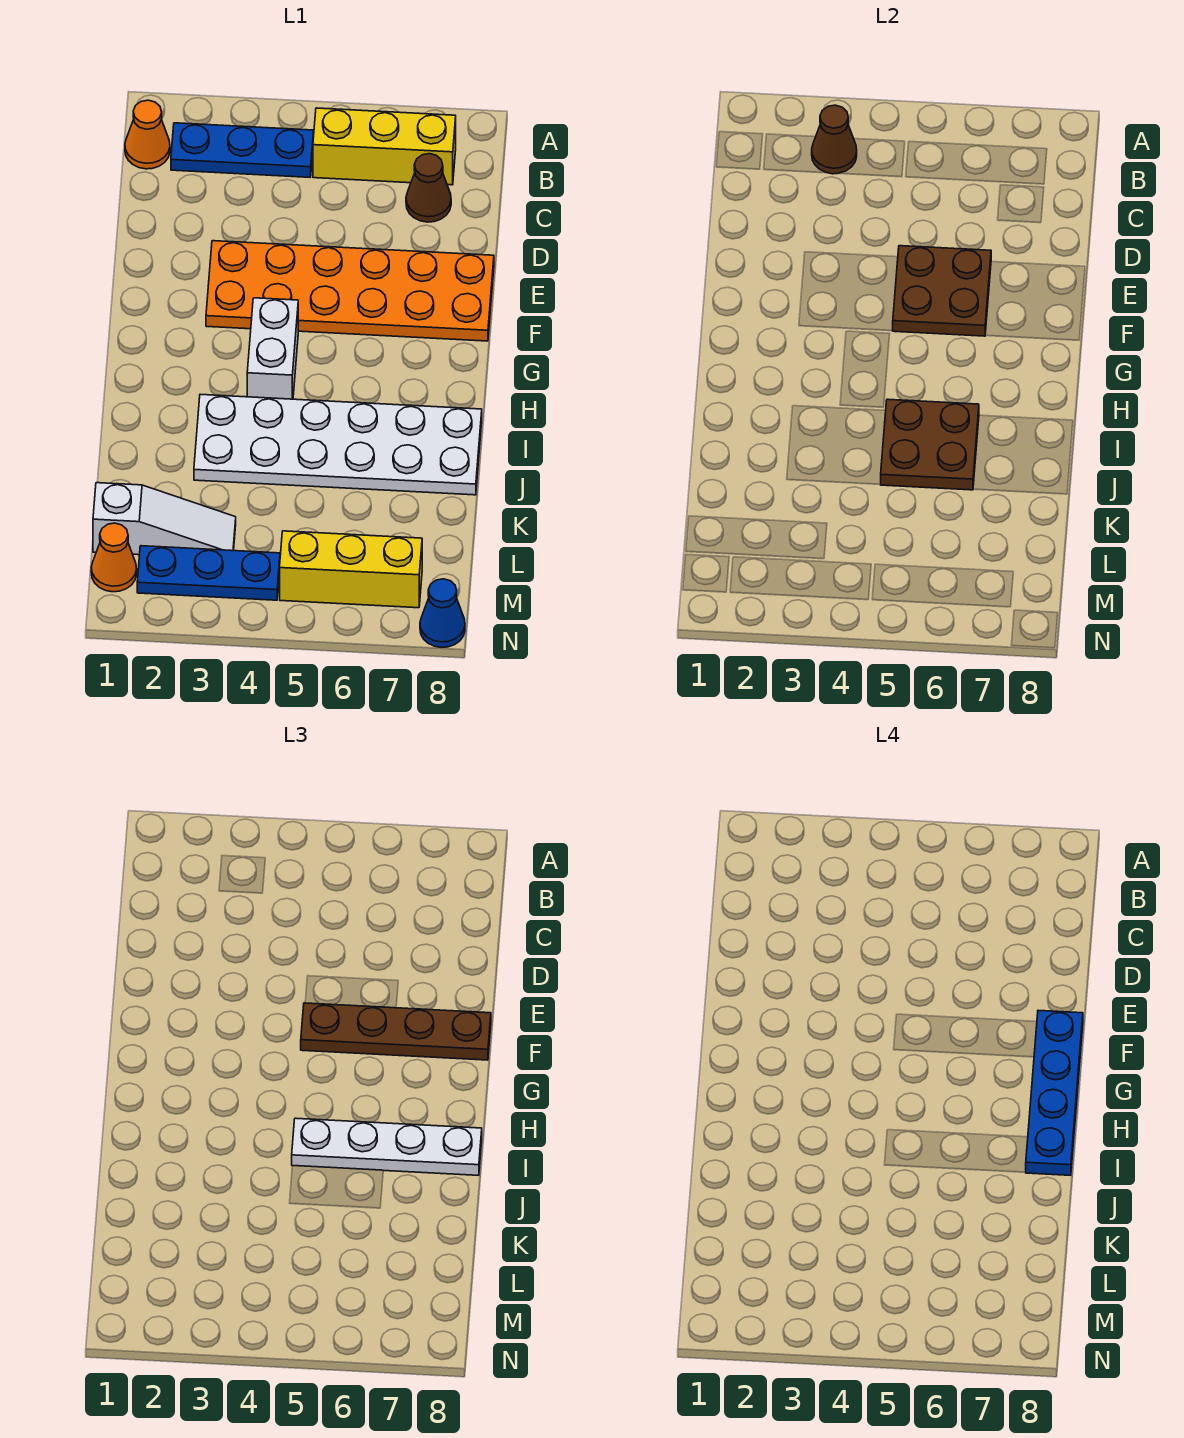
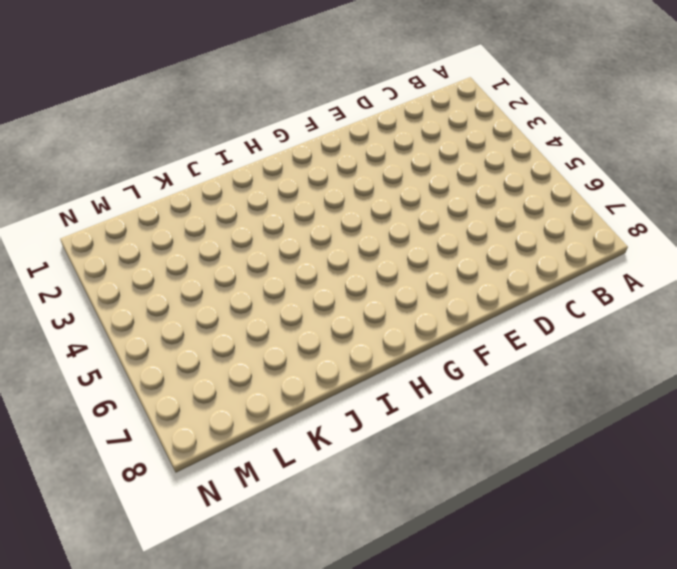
none -> orange cone B1 level 1
none -> blue plate B2:B4 level 1
none -> yellow brick B5:B7 level 1

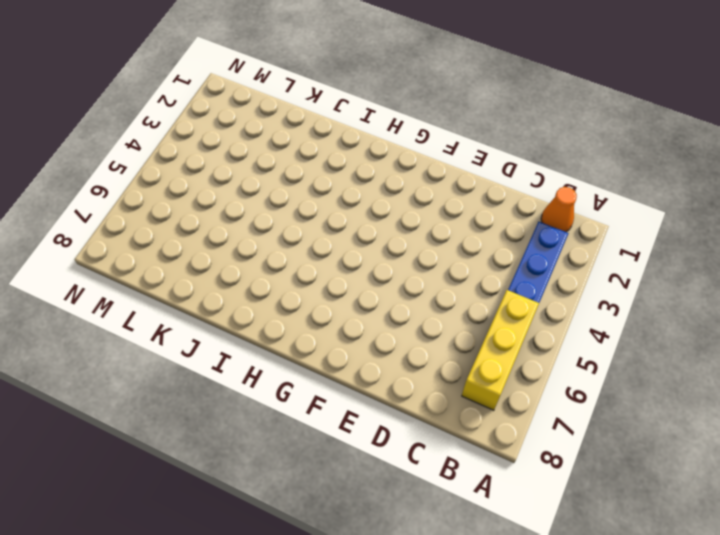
none -> brown cone C7 level 1
none -> orange plate E3:F8 level 1
none -> white brick G4:H4 level 1

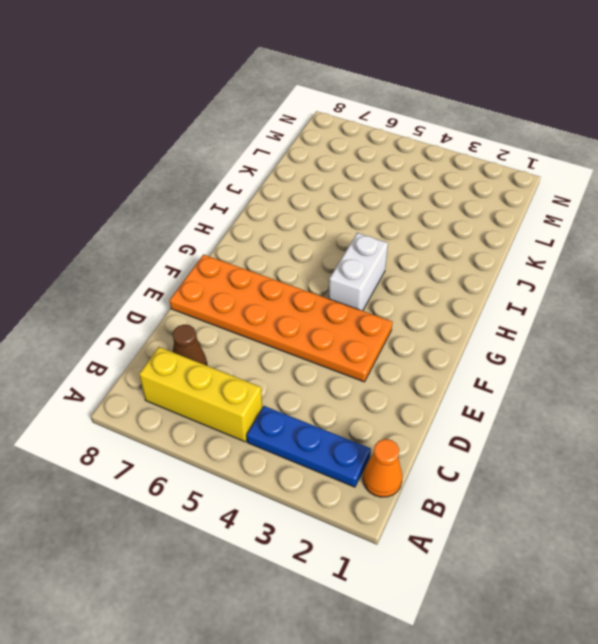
none -> white plate I3:J8 level 1
none -> white slope L1:L3 level 1 top 1
none -> orange cone M1 level 1

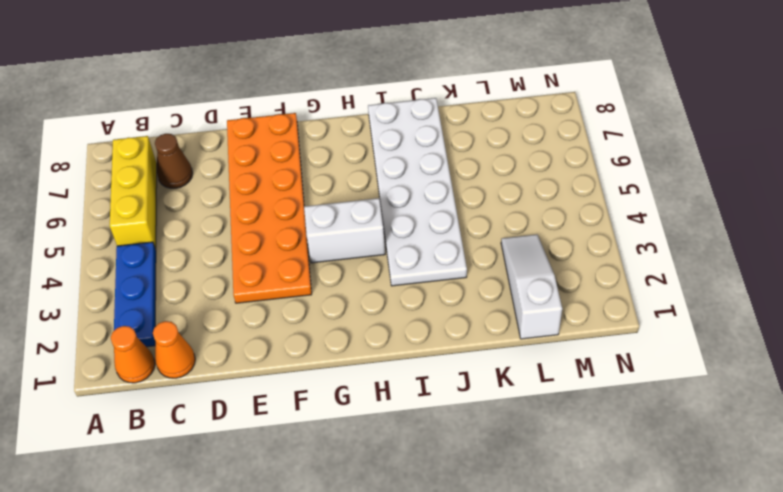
orange cone C1 level 1 -> orange cone M1 level 1
none -> blue plate M2:M4 level 1
none -> yellow brick M5:M7 level 1
none -> blue cone N8 level 1

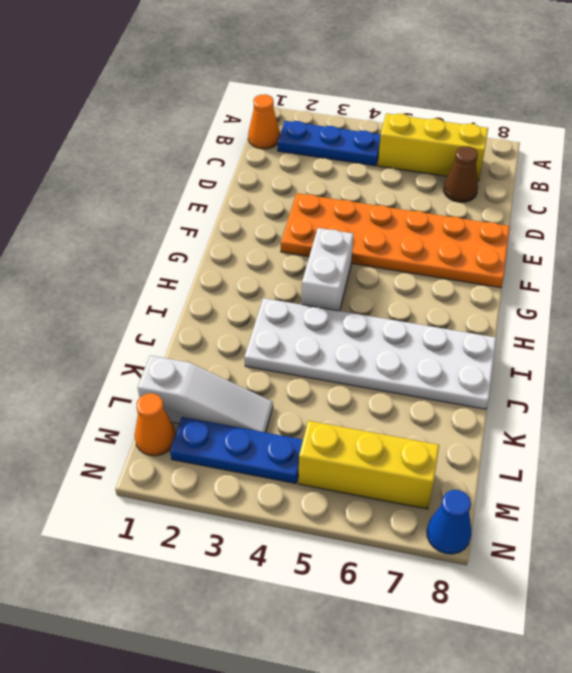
none -> brown cone B3 level 2
none -> brown plate E5:F6 level 2
none -> brown plate I5:J6 level 2

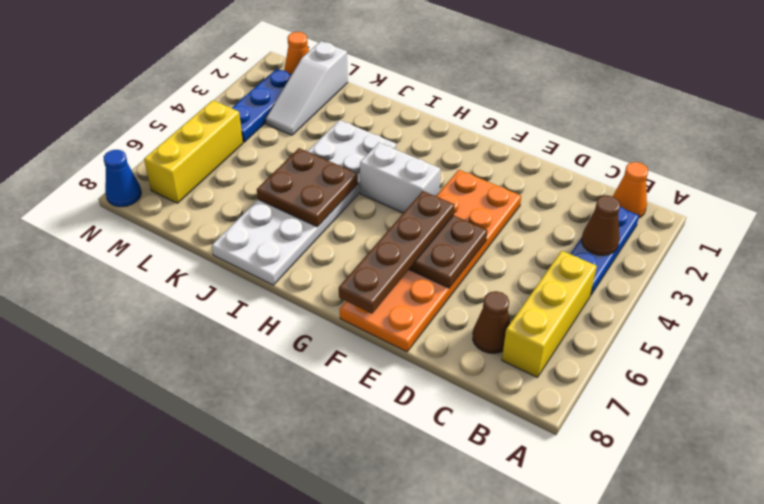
none -> white plate I5:I8 level 3
none -> blue plate F8:I8 level 4

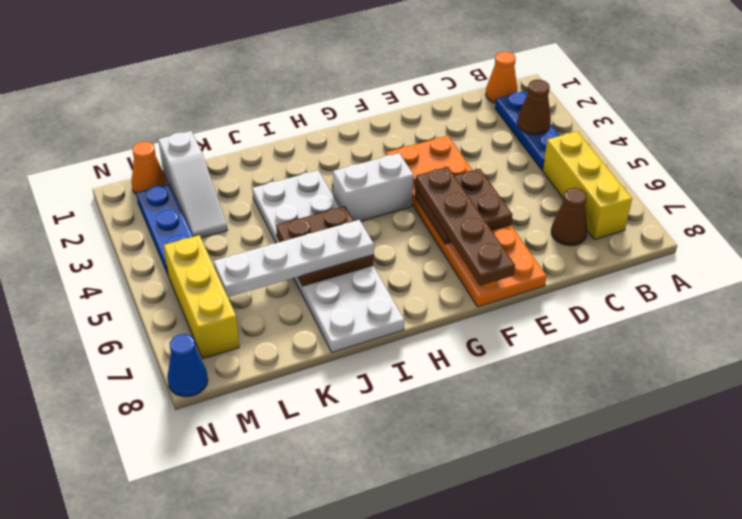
white plate I6:L6 level 3 -> white plate I5:I8 level 3
none -> blue plate F8:I8 level 4

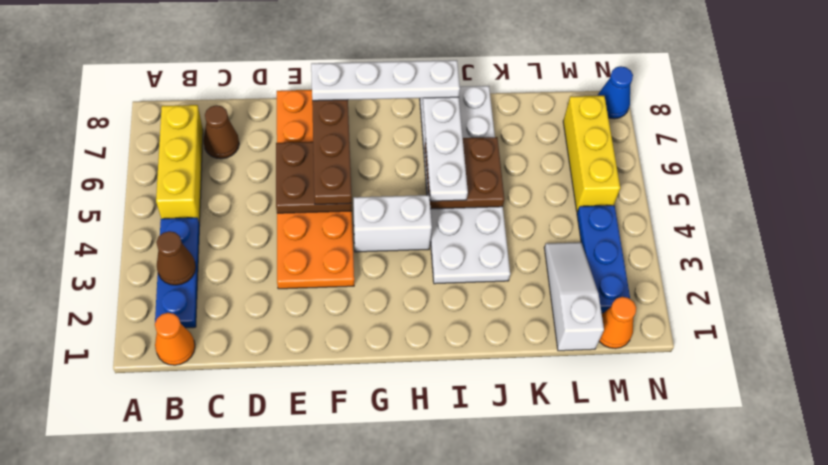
white plate F8:I8 level 4 -> blue plate F8:I8 level 4

